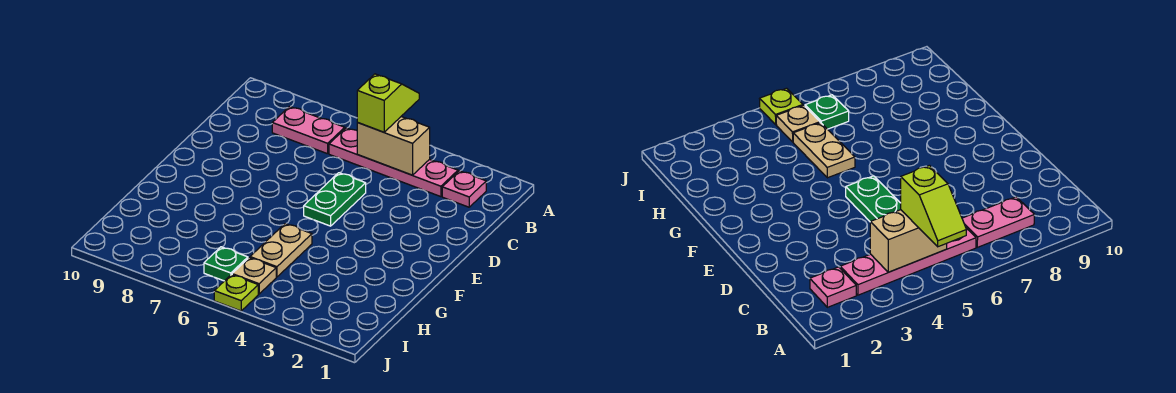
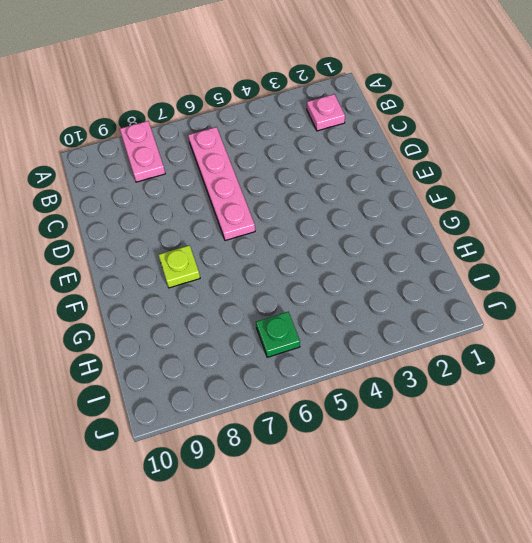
pink plate A8:B8 level 1 -> pink plate B7:B8 level 1
pink plate B6:E6 level 1 -> pink plate B3:B6 level 1
lime plate F8 level 1 -> lime plate J5 level 1
none -> green plate D5:E5 level 1
none -> tan plate G5:H5 level 1

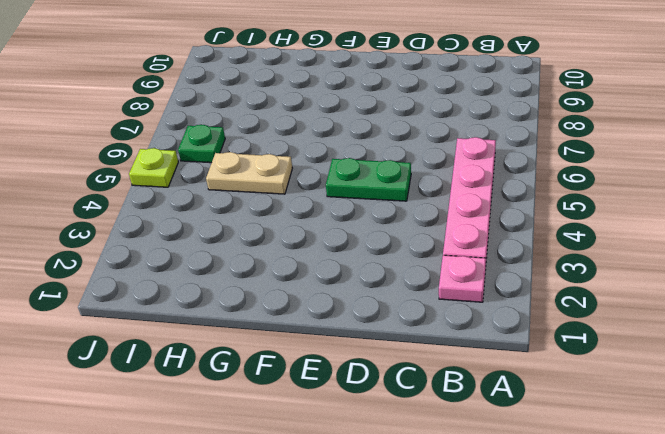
none -> pink plate B7:B8 level 1
none -> tan plate I5 level 1

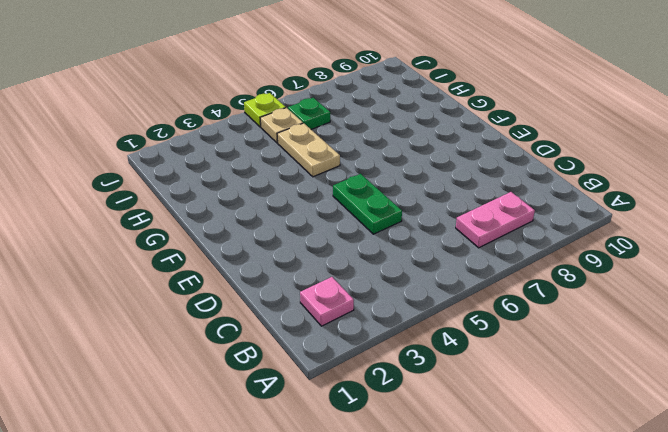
none -> pink plate B3:B6 level 1
none -> tan brick B4:B5 level 2

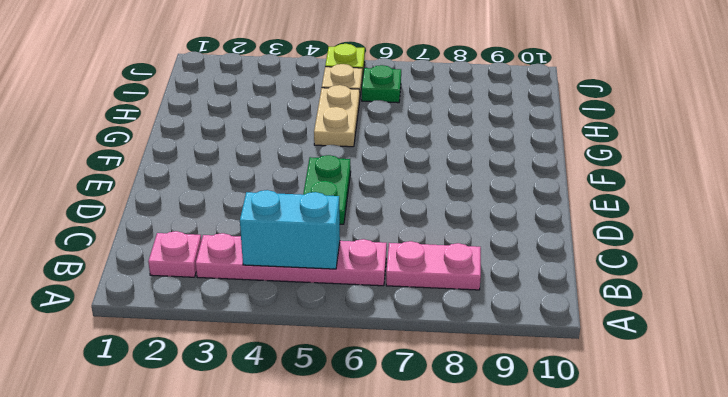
cyan brick B4:B5 level 2 -> tan brick B4:B5 level 2
none -> lime slope A5:B5 level 3 top B

